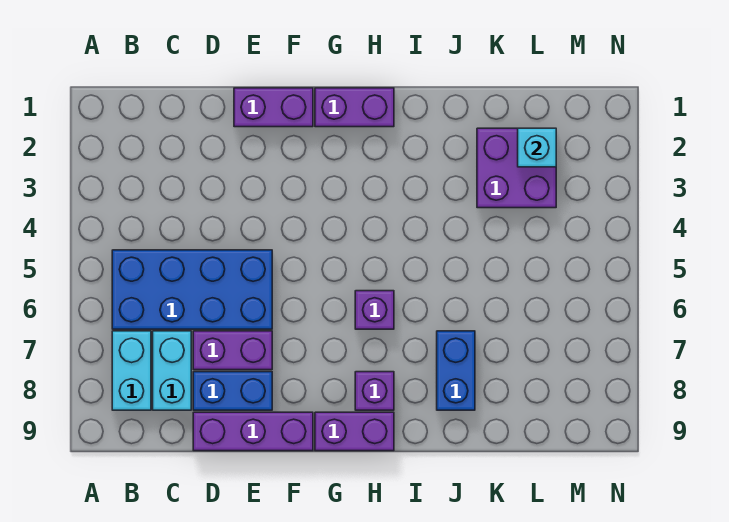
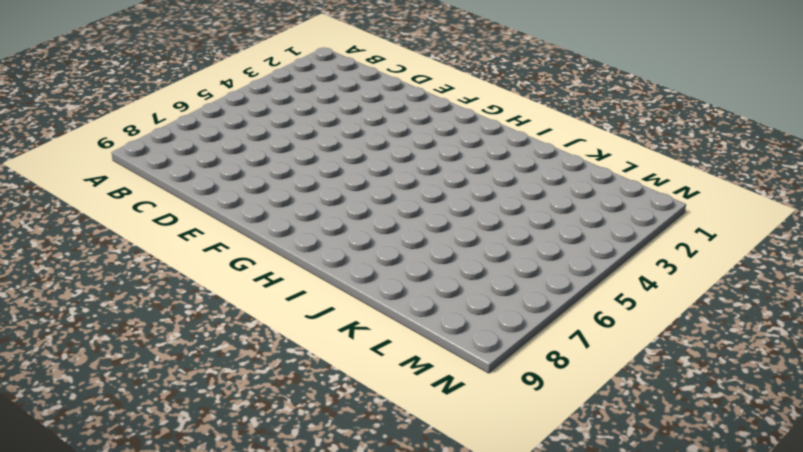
none -> blue brick B5:E6 level 1
none -> cyan brick B7:B8 level 1
none -> cyan brick C7:C8 level 1

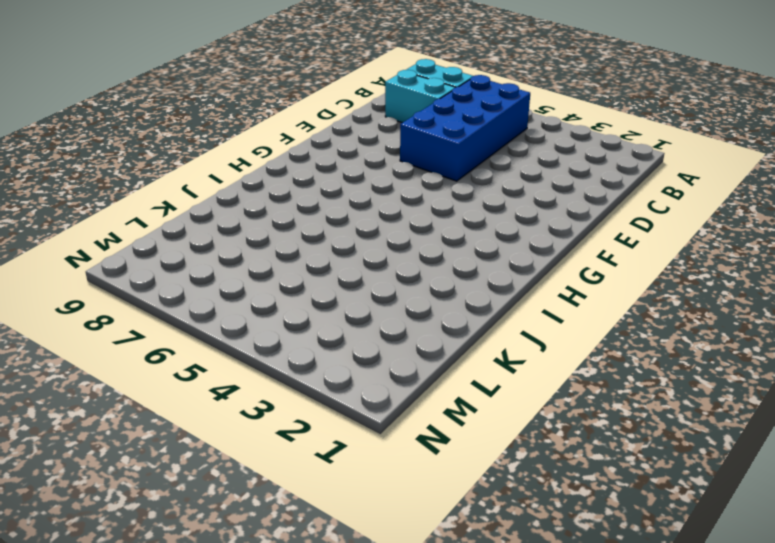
none -> purple brick D7:E7 level 1
none -> blue brick D8:E8 level 1
none -> purple brick D9:F9 level 1

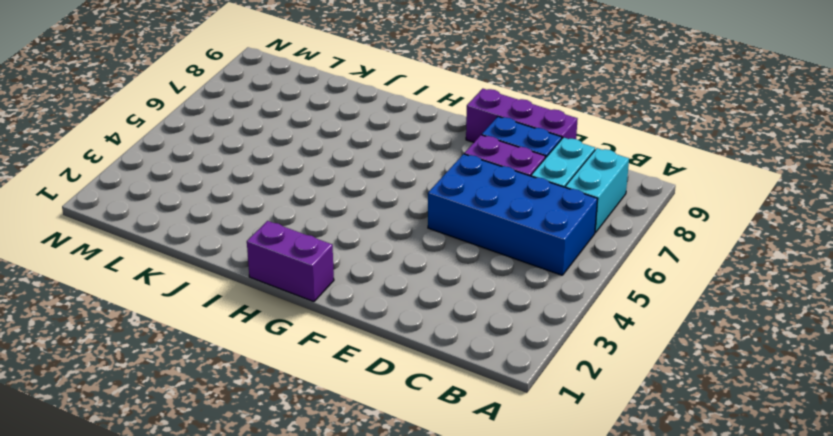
none -> purple brick E1:F1 level 1
none -> purple brick G9:H9 level 1
none -> purple brick H6 level 1

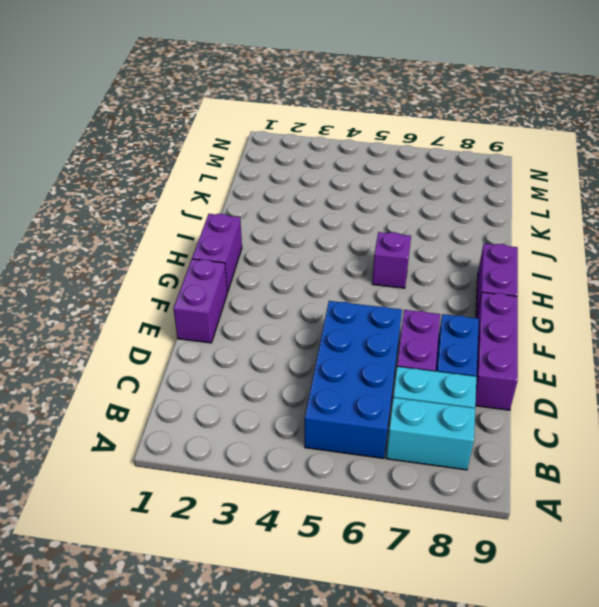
none -> purple brick H8 level 1
none -> blue brick J7:J8 level 1
none -> purple brick K2:L3 level 1

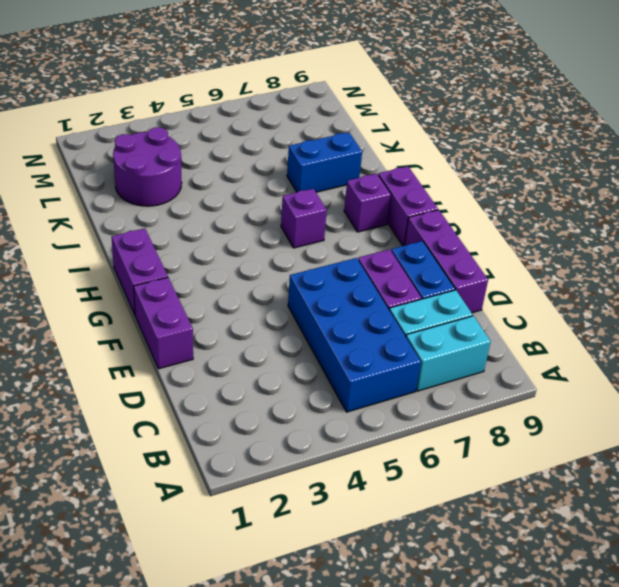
purple round brick K2:L3 level 1 -> purple brick K2:L3 level 1
none -> cyan brick L2 level 2

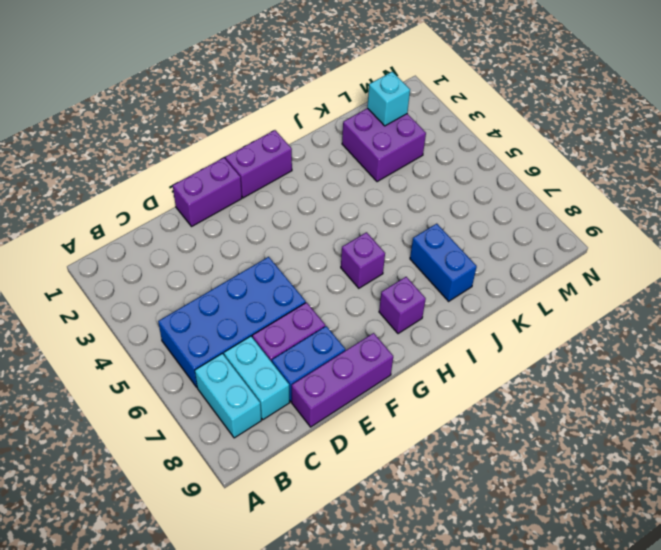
none -> purple brick G9:H9 level 1

